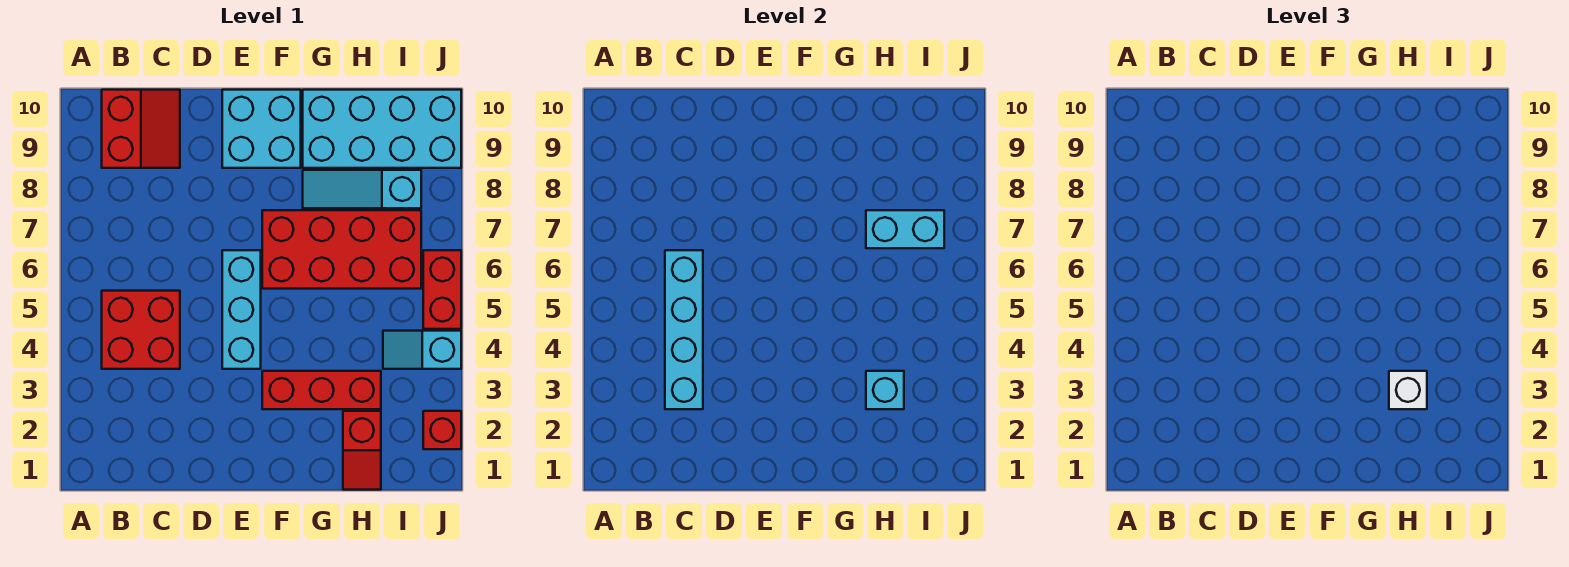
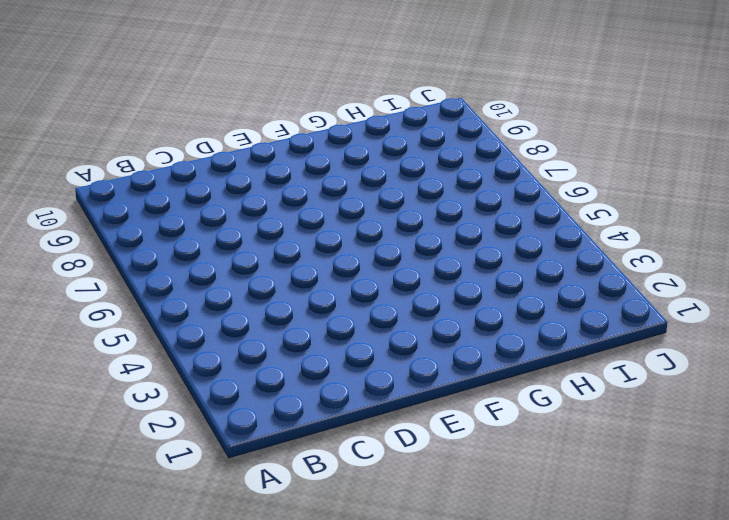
none -> red brick B4:C5 level 1
none -> red slope B9:C10 level 1 top B
none -> cyan brick E4:E6 level 1

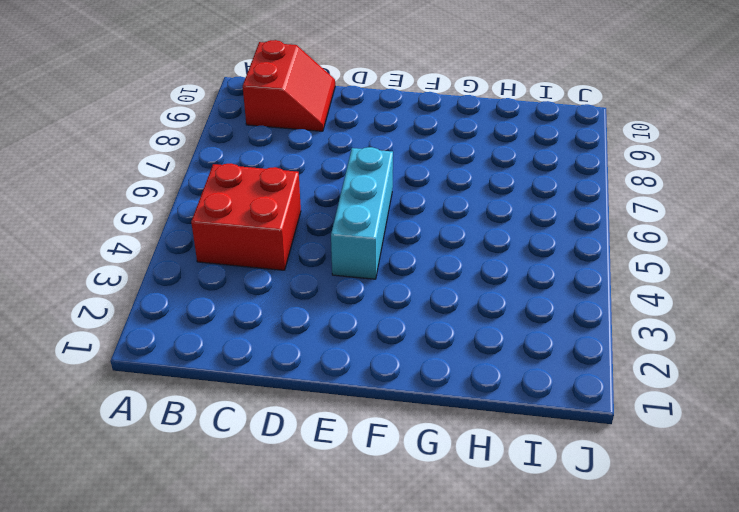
none -> cyan brick E9:F10 level 1
none -> red brick F3:H3 level 1
none -> red brick F6:I7 level 1

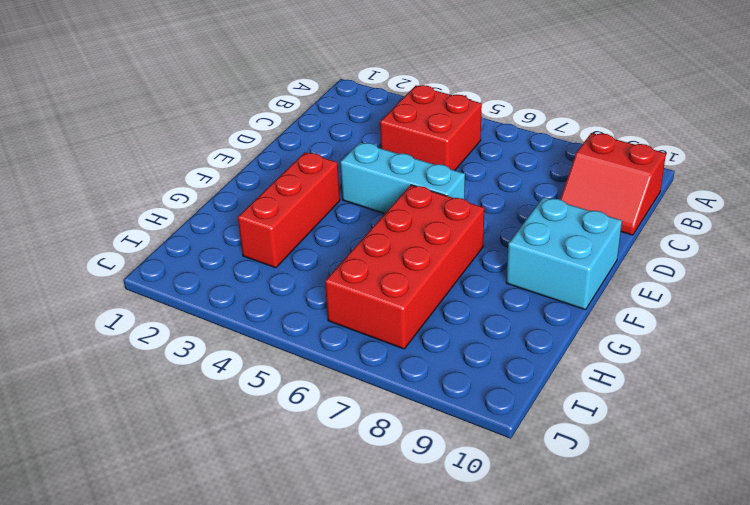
none -> cyan slope G8:I8 level 1 top I
none -> cyan brick G9:J10 level 1
none -> red slope H1:H2 level 1 top 2

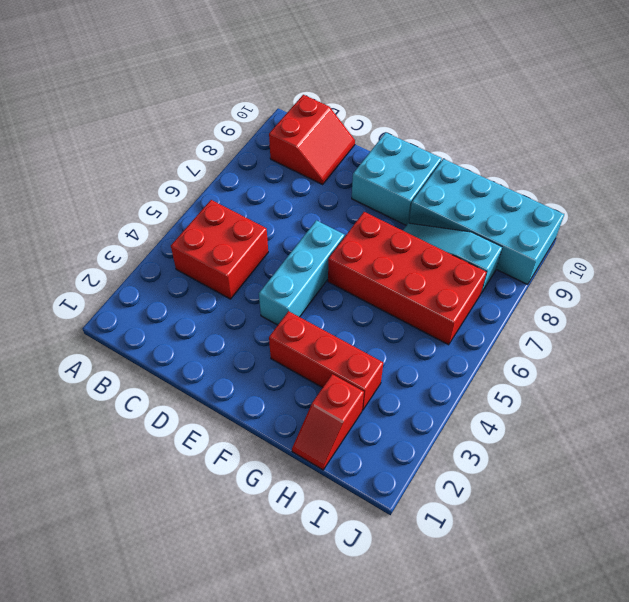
none -> cyan slope I4:J4 level 1 top J
none -> red brick J2 level 1
none -> red brick J5:J6 level 1

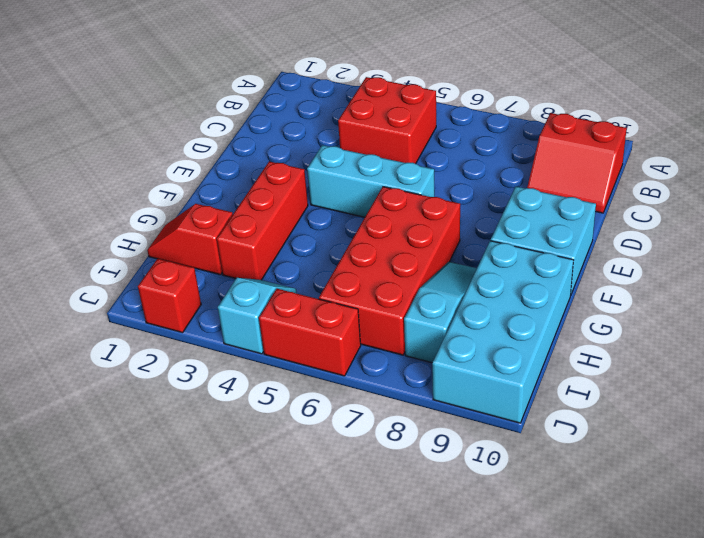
none -> cyan brick C3:C6 level 2
none -> cyan brick H3 level 2
none -> cyan brick H7:I7 level 2

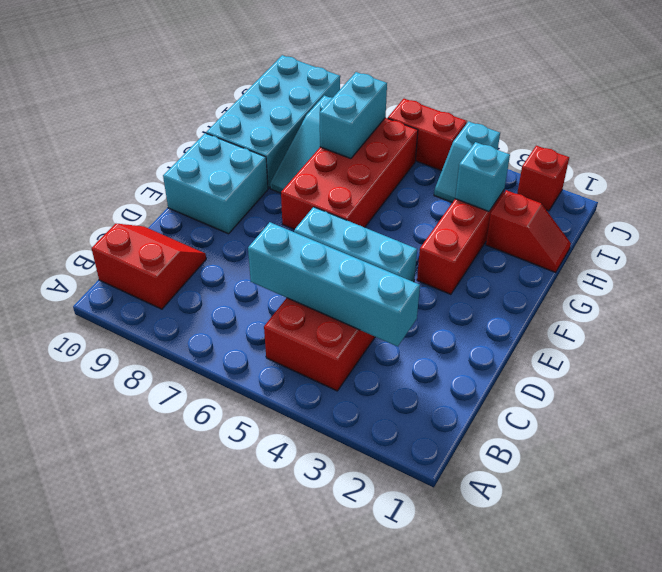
none -> white brick H3 level 3

